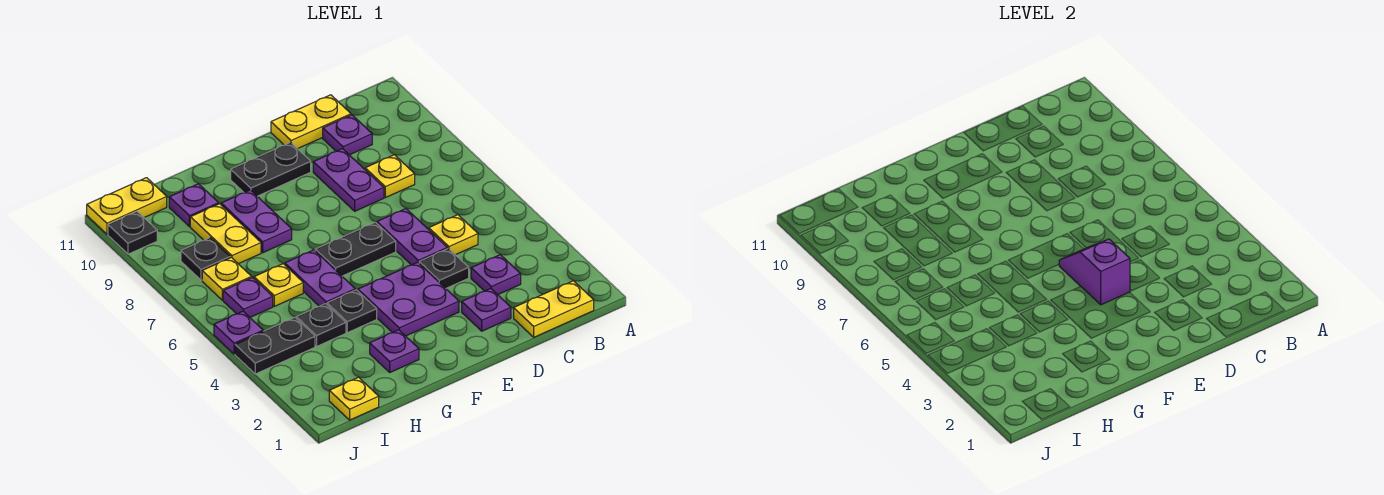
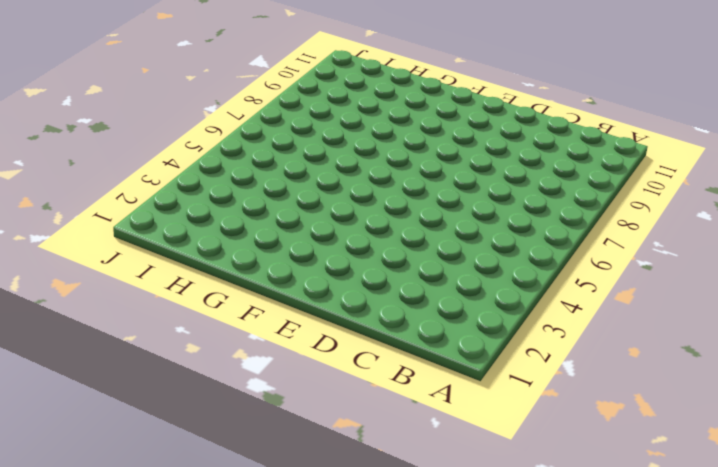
none -> yellow plate B1:C1 level 1
none -> purple plate C3 level 1
none -> yellow plate C5 level 1
none -> yellow plate C8 level 1

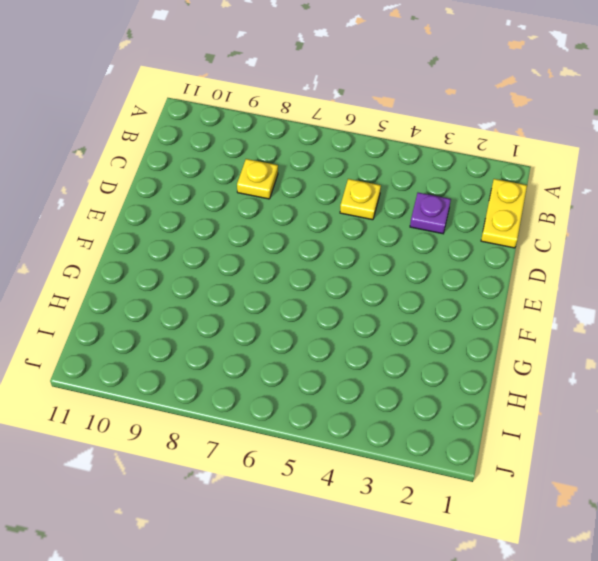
none -> purple plate C10 level 1
none -> yellow plate C11:D11 level 1
none -> purple plate D2 level 1
none -> black plate D4 level 1

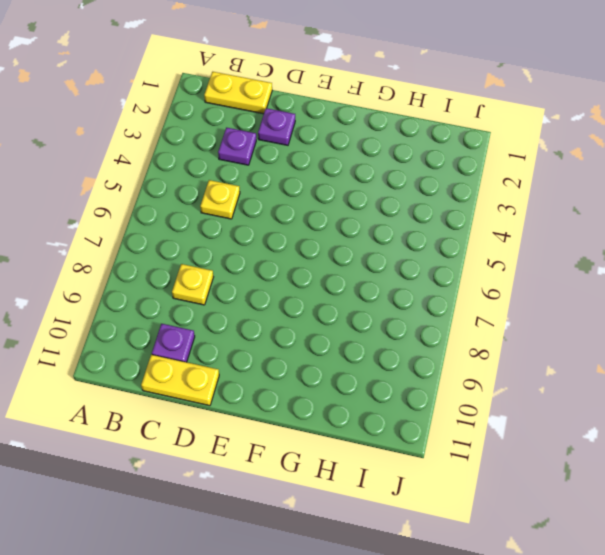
none -> black plate D4 level 1
none -> purple plate D5:D6 level 1
none -> purple plate D8:D9 level 1
none -> purple plate E3:F4 level 1

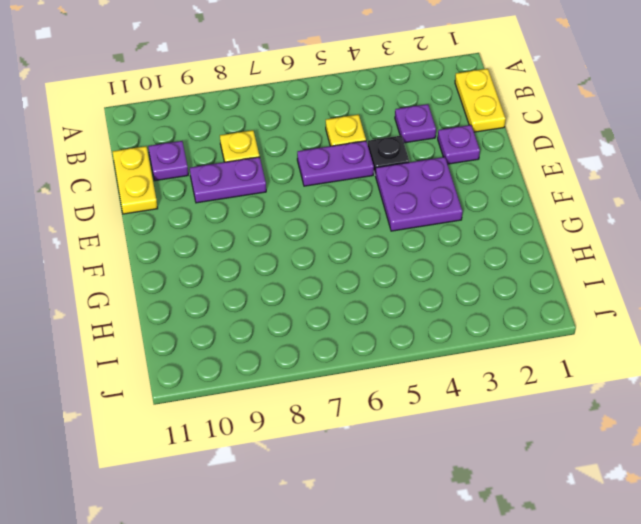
none -> black plate E6:F6 level 1
none -> black plate E10:F10 level 1
none -> purple plate G2 level 1
none -> black plate G4 level 1

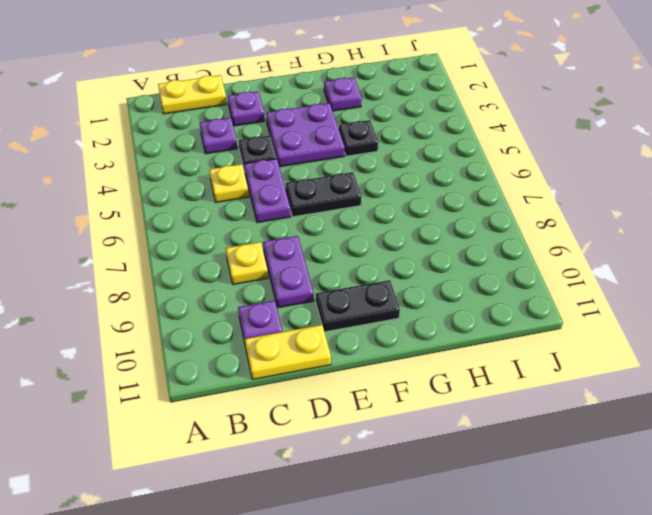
none -> purple plate G5:G6 level 1
none -> purple plate G8:G9 level 1
none -> black plate H4 level 1
none -> yellow plate H6 level 1

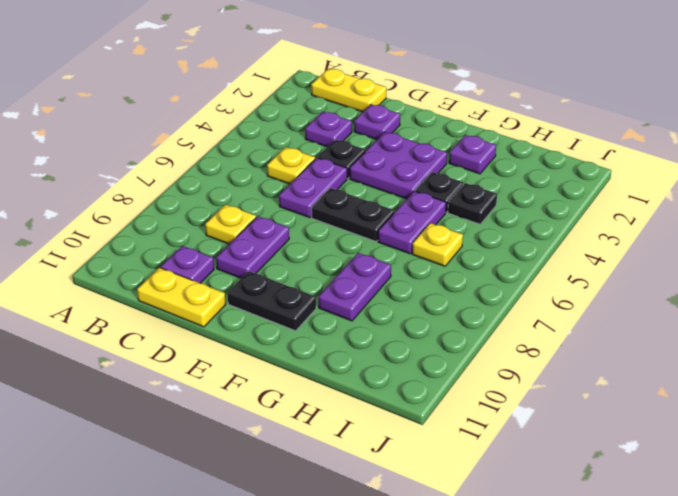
none -> yellow plate H8:H9 level 1
none -> purple plate H10 level 1
none -> yellow plate I1 level 1
none -> black plate I4:J4 level 1

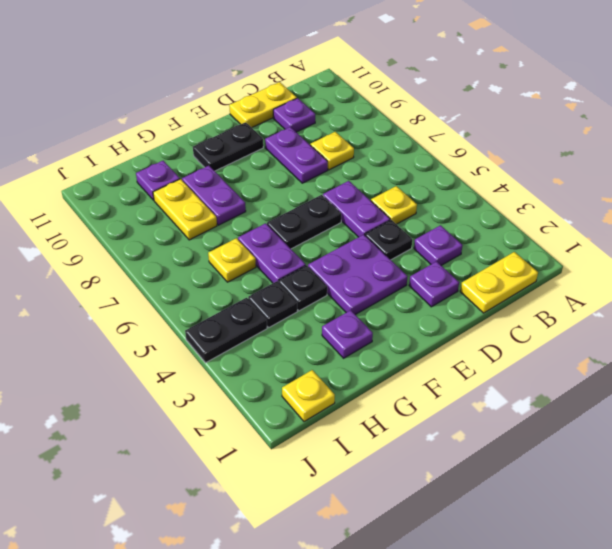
none -> purple plate I6 level 1
none -> yellow plate I7 level 1
none -> black plate I8 level 1
none -> yellow plate I11:J11 level 1

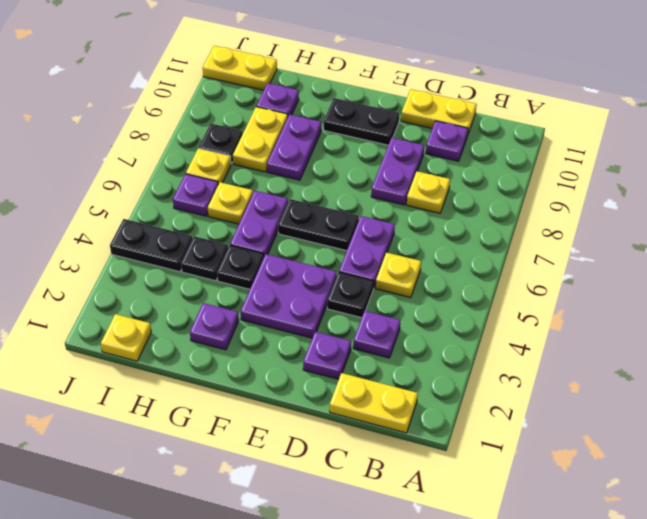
none -> purple plate J5 level 1
none -> black plate J10 level 1
none -> purple slope E4:E5 level 2 top 4

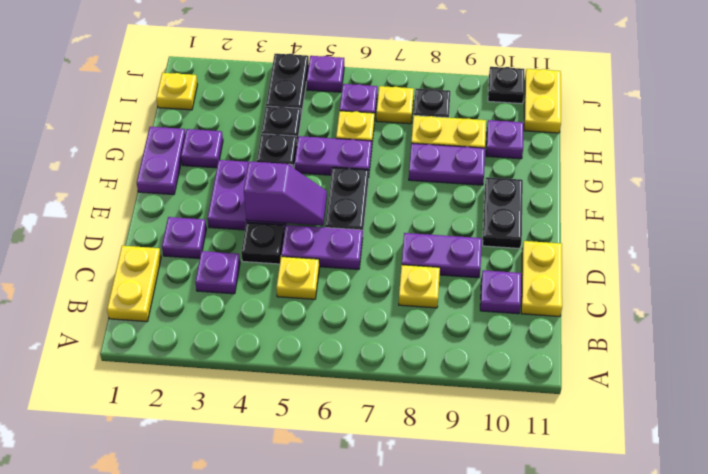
purple plate F1:G1 level 1 -> none

